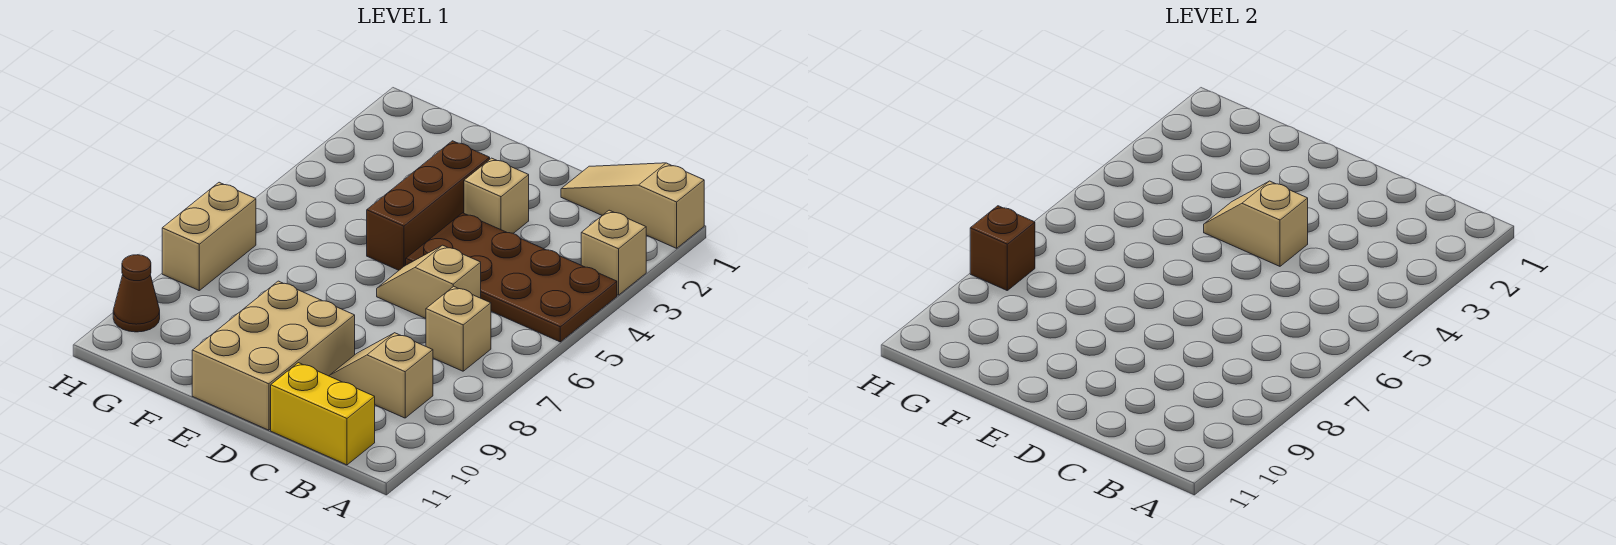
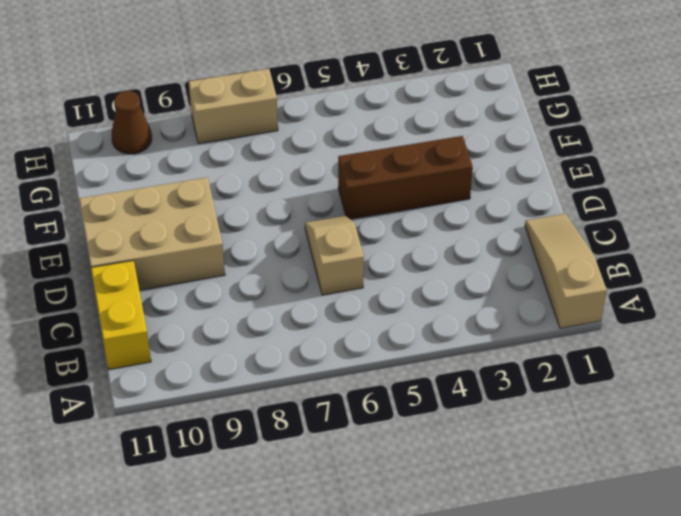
none -> tan brick A3 level 1
none -> brown plate A4:D5 level 1
none -> tan brick B7 level 1

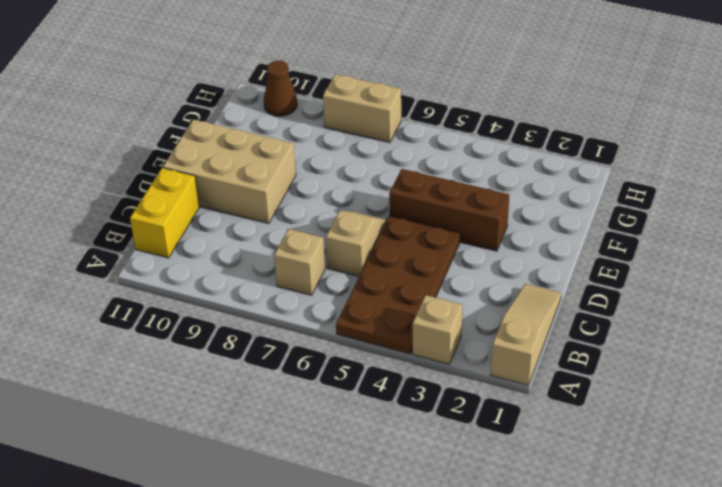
none -> tan slope B9:C9 level 1 top B
none -> tan brick D3 level 1
none -> tan slope D4:E4 level 2 top D

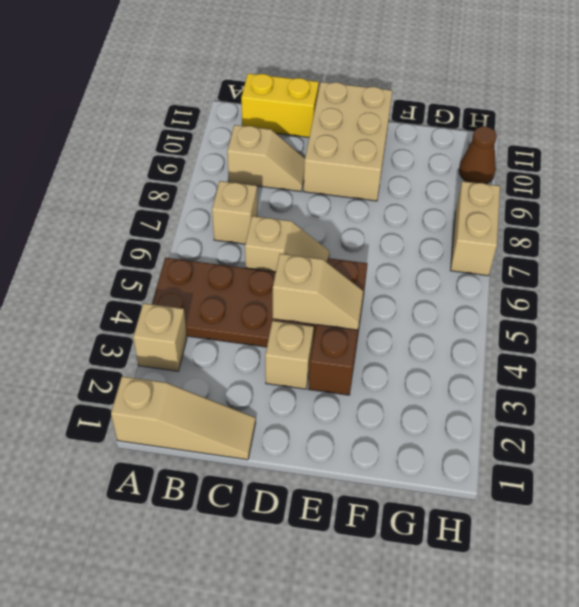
none -> brown brick H8 level 2

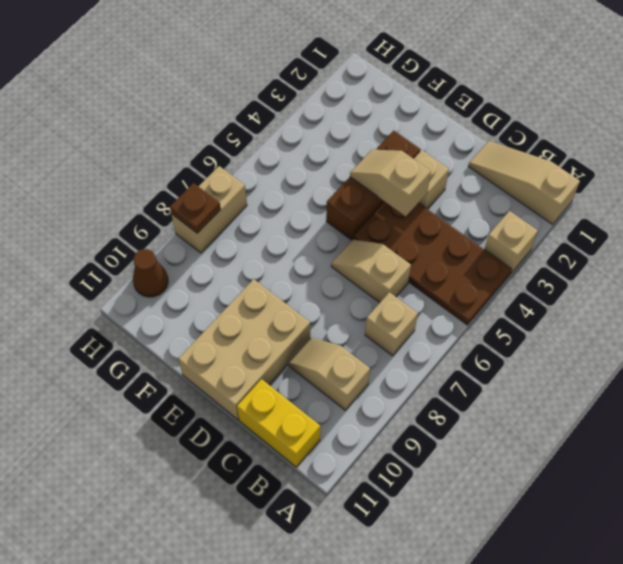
brown plate H8 level 2 -> brown brick H8 level 2

